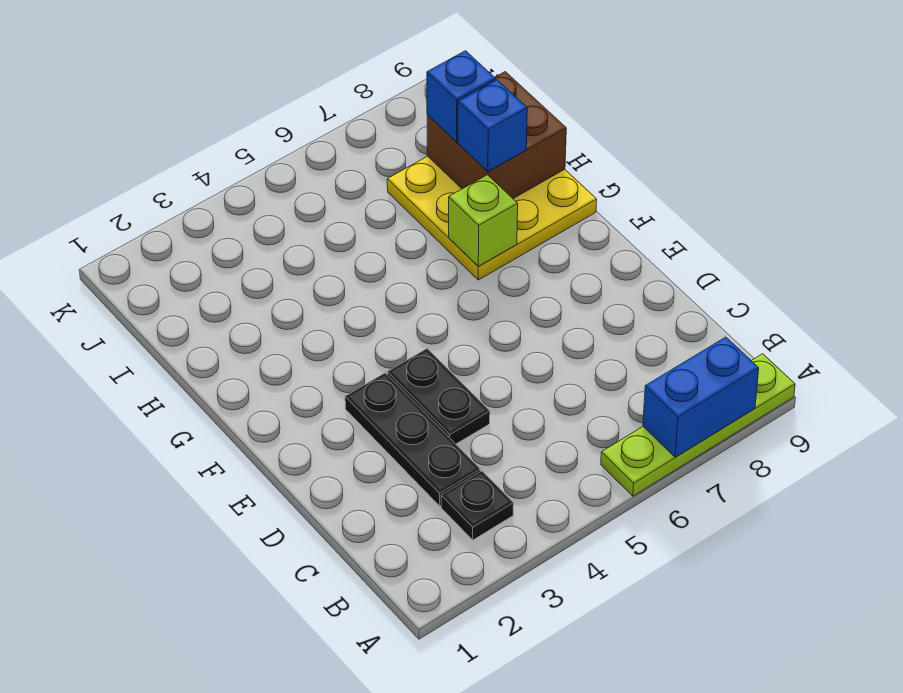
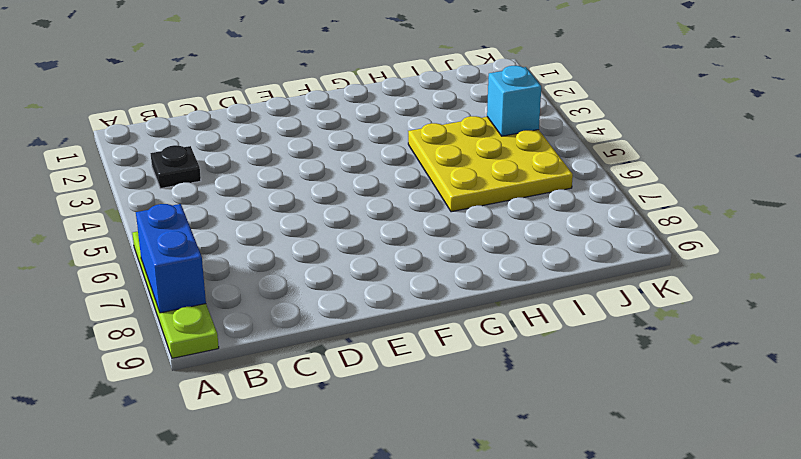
yellow plate H4:J6 level 1 -> yellow plate G7:I9 level 1
cyan brick J4 level 2 -> none
none -> black plate C3:E3 level 1
none -> black plate D4:E4 level 1

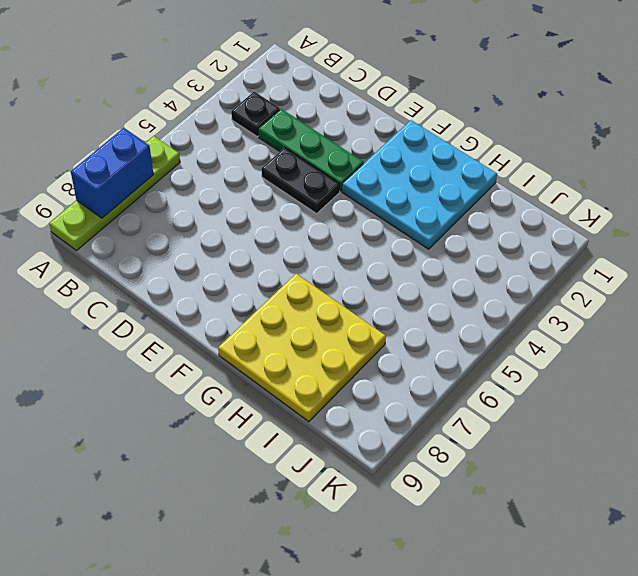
green plate C3:E3 level 1 -> black plate C3:E3 level 1
cyan plate F1:H3 level 1 -> none
none -> lime brick G7 level 2
none -> brown brick H8:I9 level 2

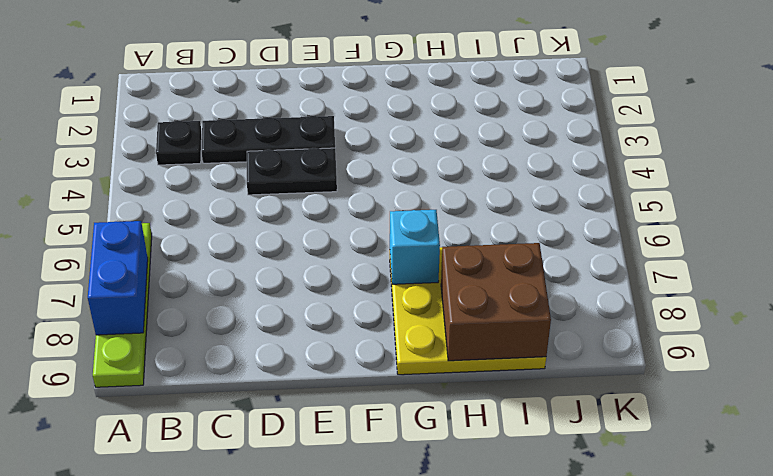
cyan brick G7 level 2 -> lime brick G7 level 2
none -> blue brick H8 level 3
none -> blue brick I8 level 3

